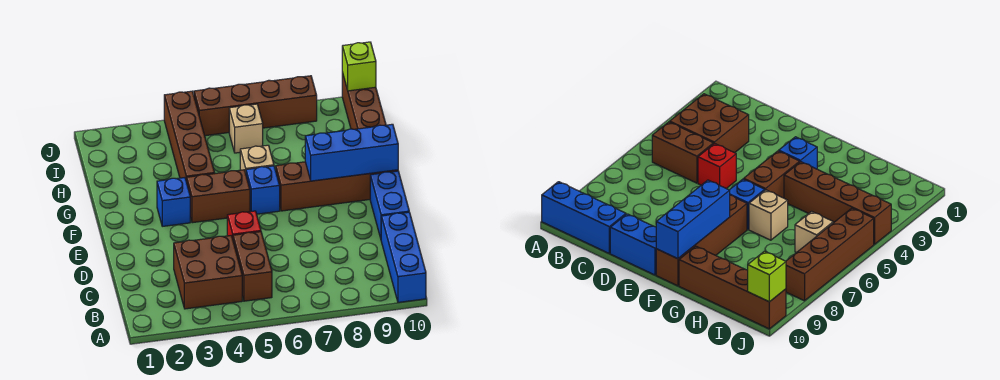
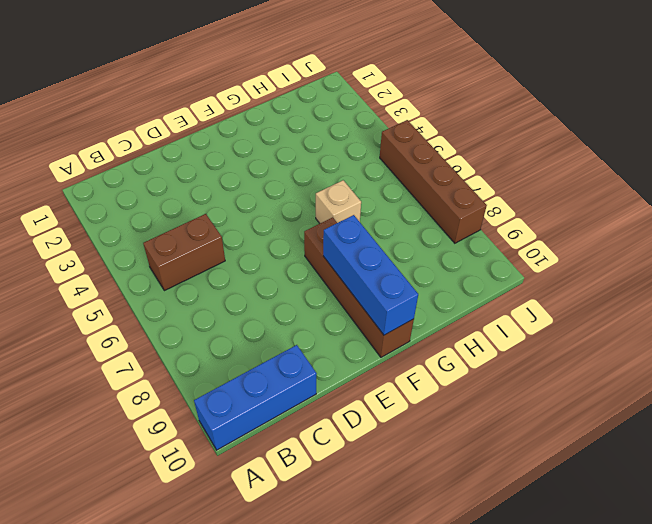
none -> brown brick B3:C4 level 1
none -> red brick D5 level 1
none -> blue brick D10:E10 level 1

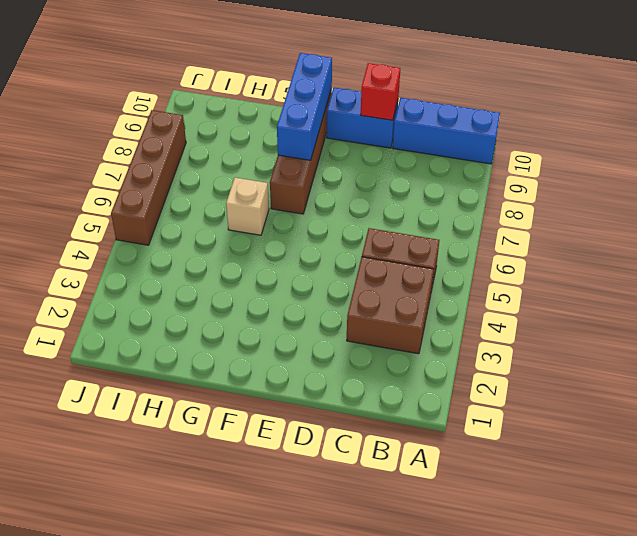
red brick D10 level 2 -> red brick D5 level 1
none -> blue brick F3 level 1
none -> brown brick F4:F5 level 1
none -> blue brick F6 level 1

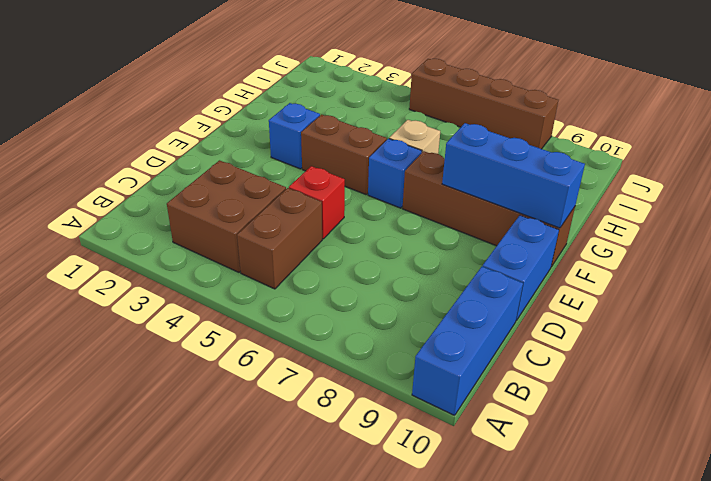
none -> brown brick G4:J4 level 1
none -> brown brick G10:J10 level 1
none -> tan brick I6 level 1

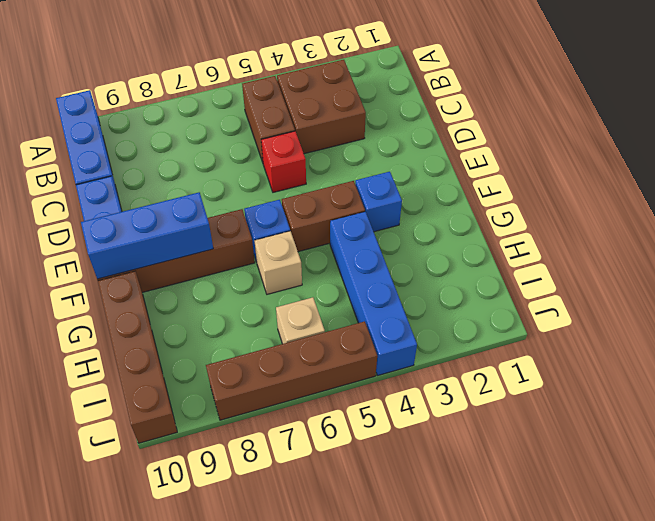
blue brick G4:J4 level 1 -> brown brick G4:J4 level 1
none -> lime brick J10 level 2

